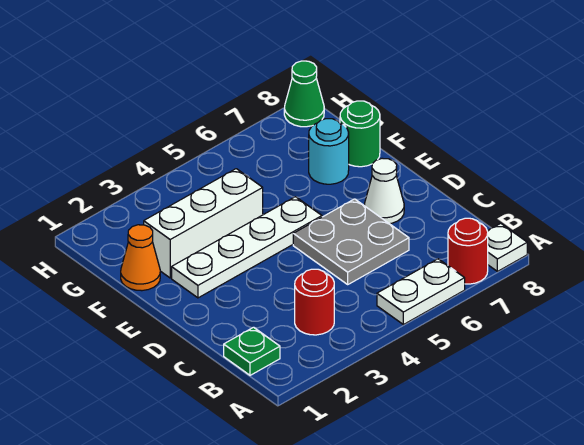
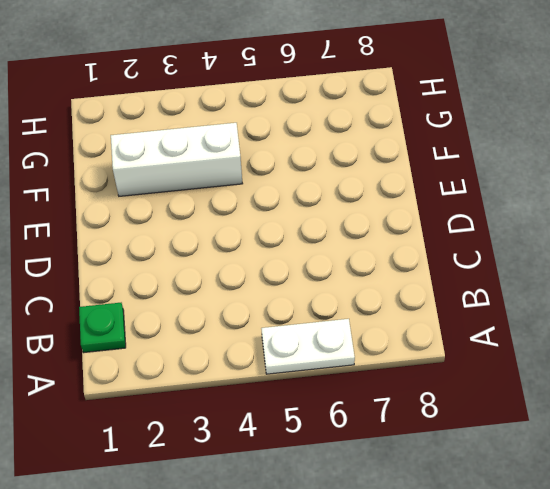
none -> red round brick A7 level 1
none -> white plate A8 level 1
none -> red round brick B3 level 1

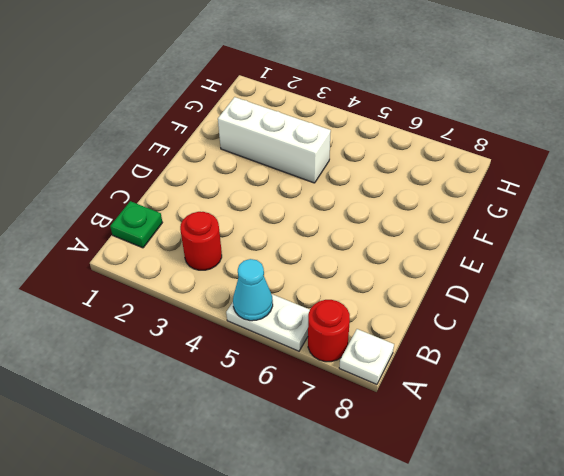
cyan cone A5 level 2 -> none
none -> grey plate C5:D6 level 1
none -> white cone D7 level 1
none -> white plate E2:E5 level 1

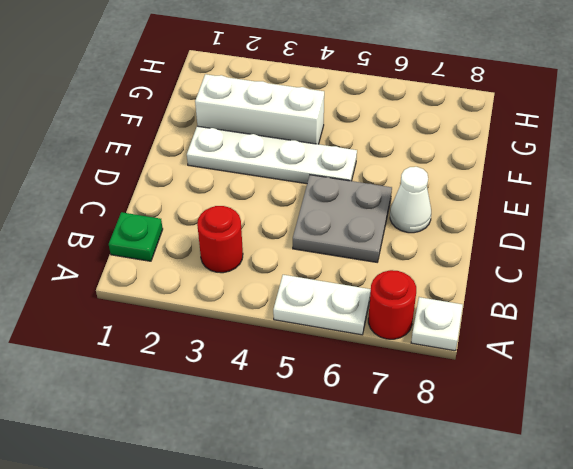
none -> orange cone F1 level 1
none -> cyan round brick F7 level 1
none -> green round brick F8 level 1

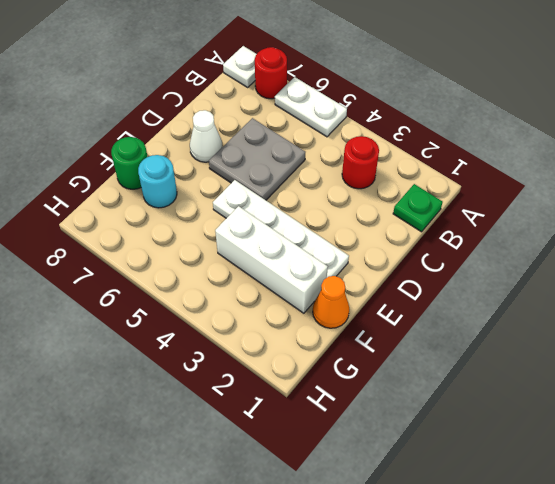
none -> green cone H8 level 1

